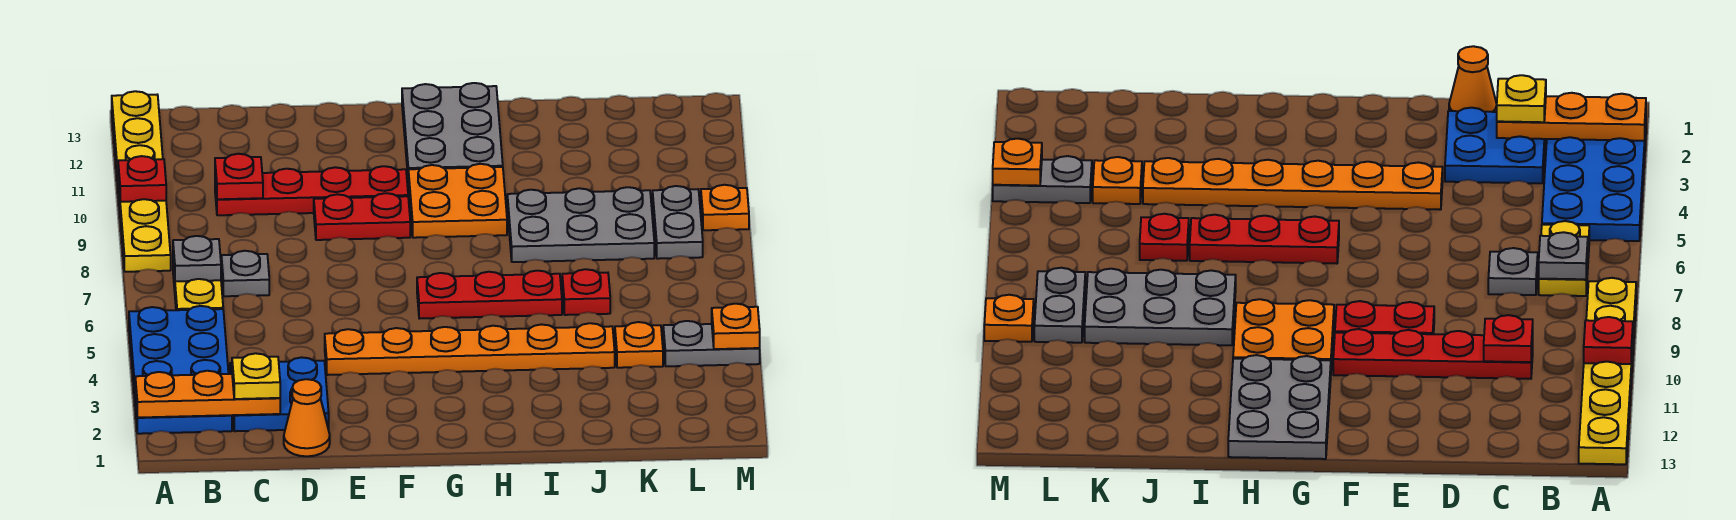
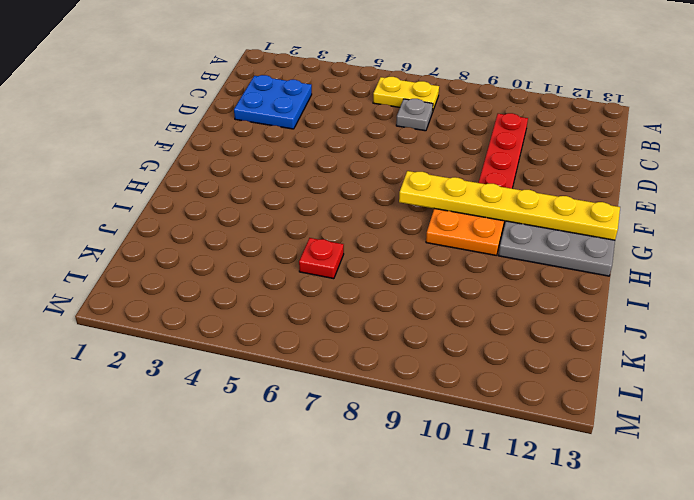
yellow plate G8:G13 level 2 -> yellow plate A8:A13 level 1
none -> blue plate A2:B5 level 1
none -> orange cone D1 level 1
none -> orange plate E4:J4 level 1

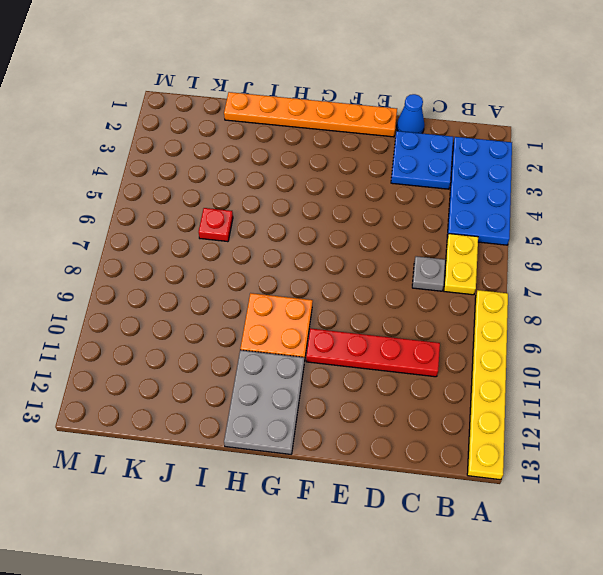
blue cone D1 level 1 -> orange cone D1 level 1
orange plate E1:J1 level 1 -> orange plate E4:J4 level 1
none -> red plate E9:F9 level 1
none -> red plate G6:I6 level 1
none -> grey plate I8:K9 level 1

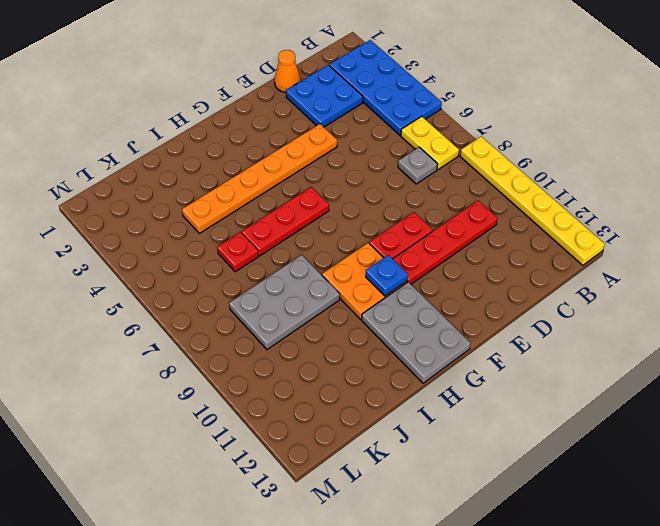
blue plate G10 level 2 -> none
none -> orange plate K4 level 1
none -> grey plate L4:M4 level 1
none -> grey plate L8:L9 level 1

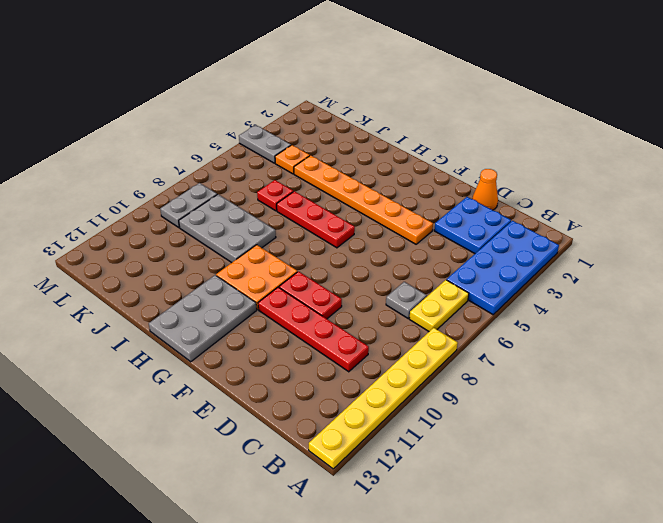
none -> orange plate M9 level 1
none -> orange plate A2:C2 level 2
none -> red plate A10 level 2

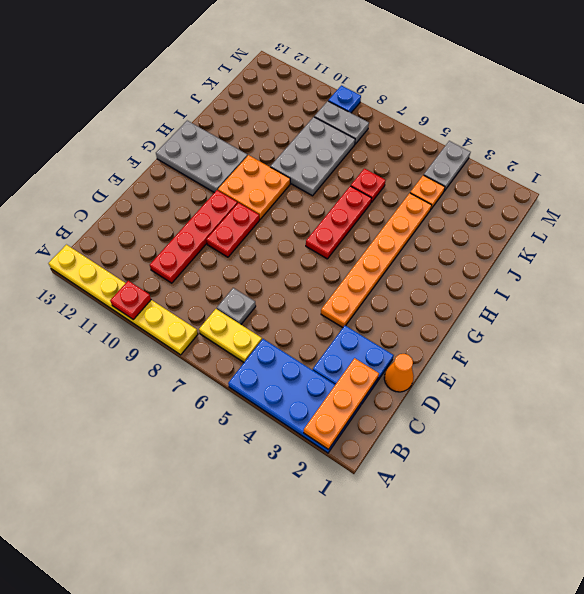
blue plate M9 level 1 -> orange plate M9 level 1
none -> grey plate B7 level 2
none -> red plate C10 level 2
none -> orange plate M4 level 2

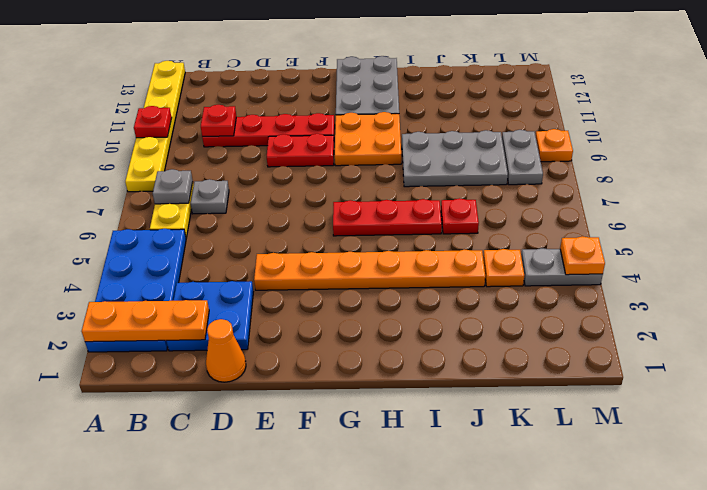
none -> yellow plate C2 level 3

